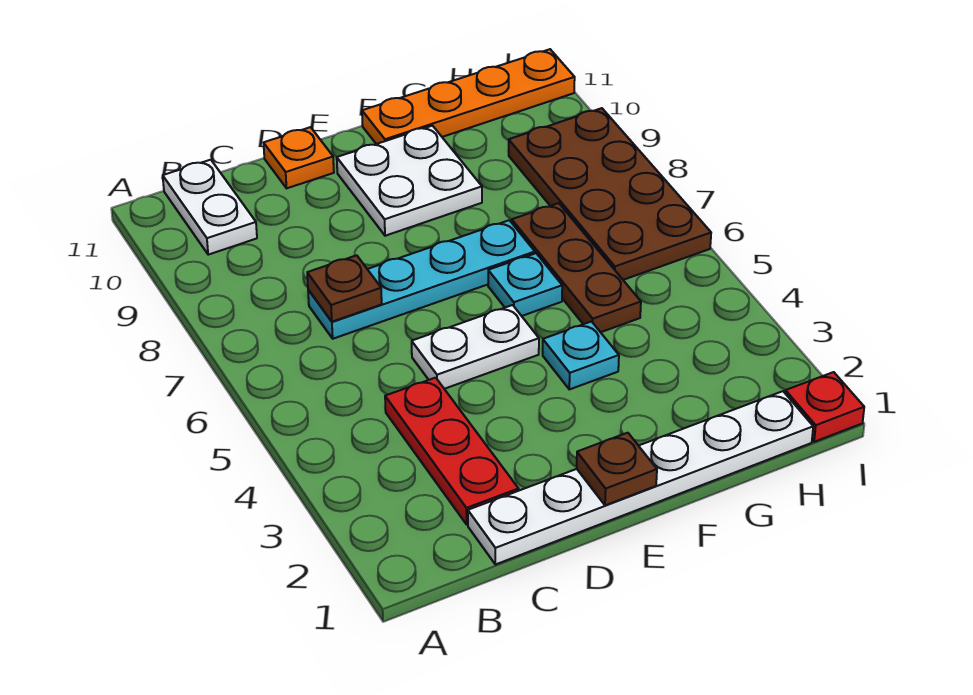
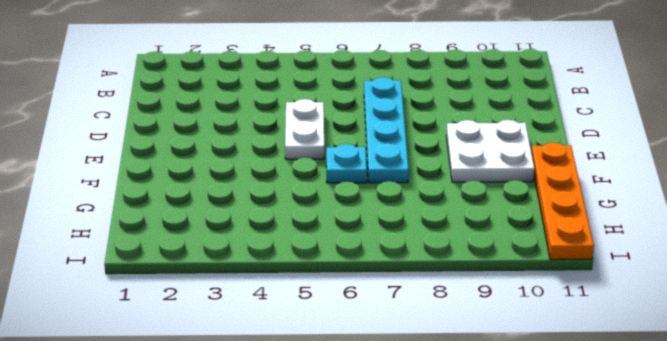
none -> white plate B10:B11 level 1
none -> white plate C1:H1 level 1
none -> red plate C2:C4 level 1

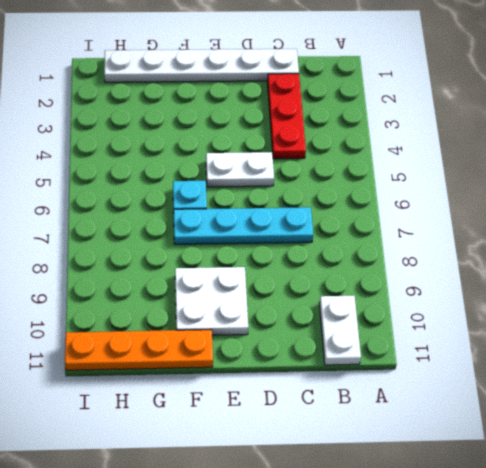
none -> orange plate D11 level 1
none -> cyan plate F4 level 1
none -> brown plate G5:G7 level 1

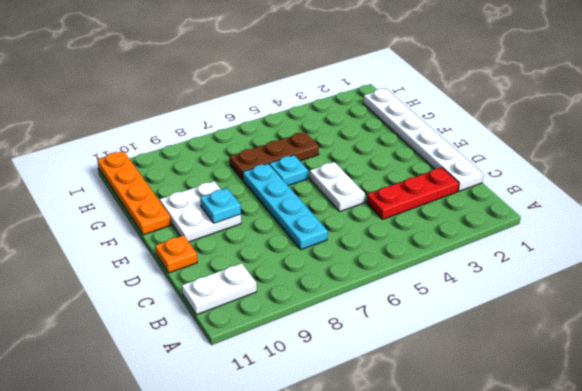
cyan plate E9 level 2 -> cyan plate F4 level 1
none -> brown plate H6:I9 level 1
none -> red plate I1 level 1
none -> brown plate C7 level 2

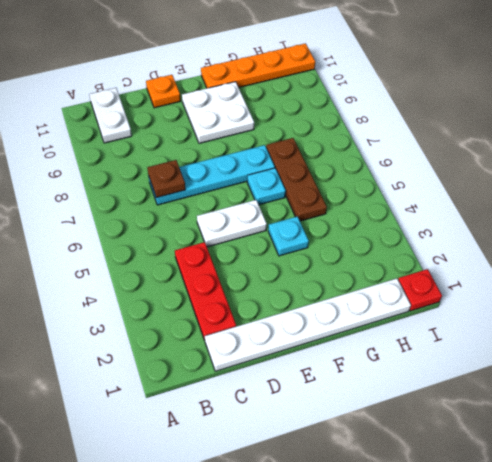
none -> brown plate H6:I9 level 1
none -> brown plate E1 level 2

